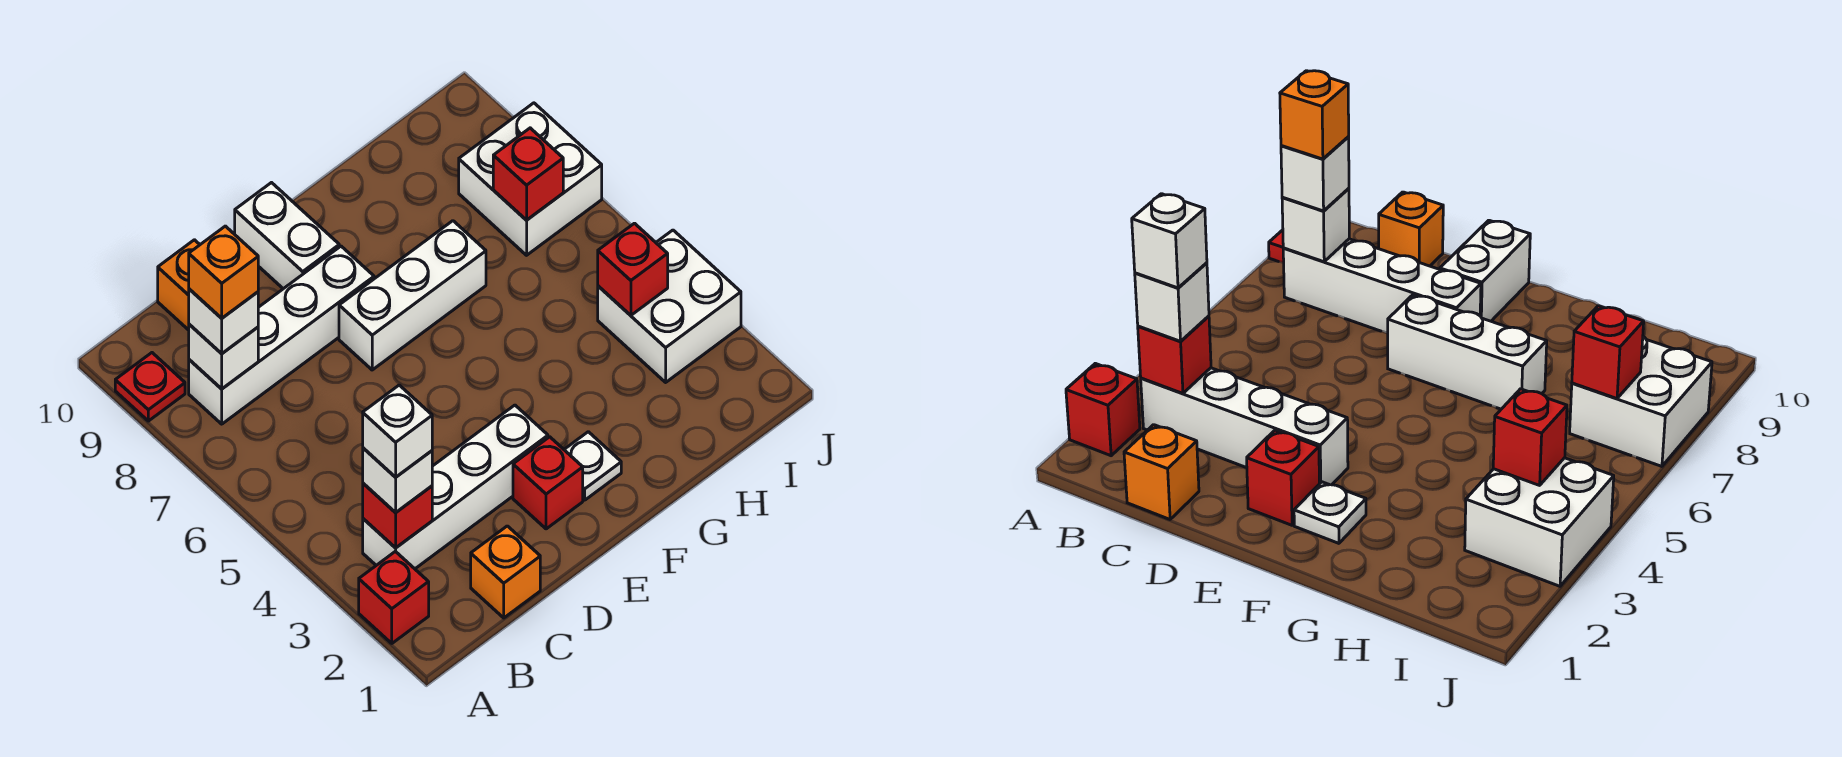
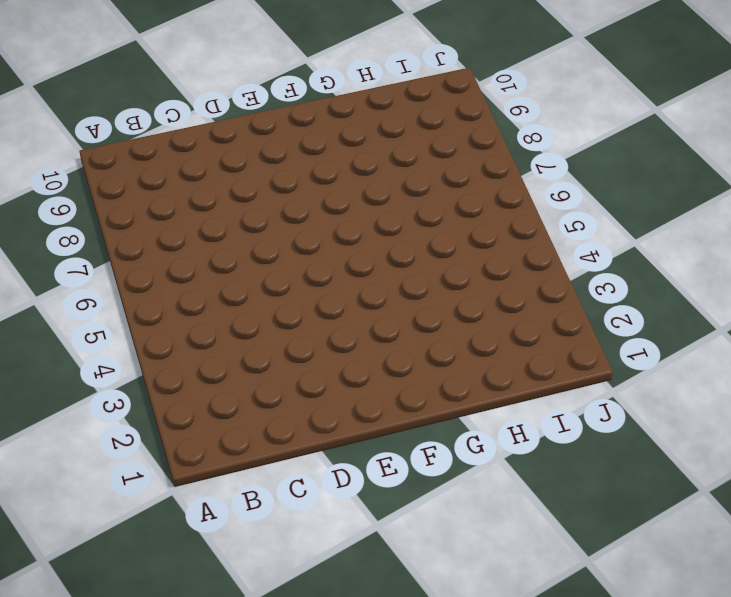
none -> red brick A2 level 1
none -> red plate A9 level 1
none -> white brick B3:E3 level 1

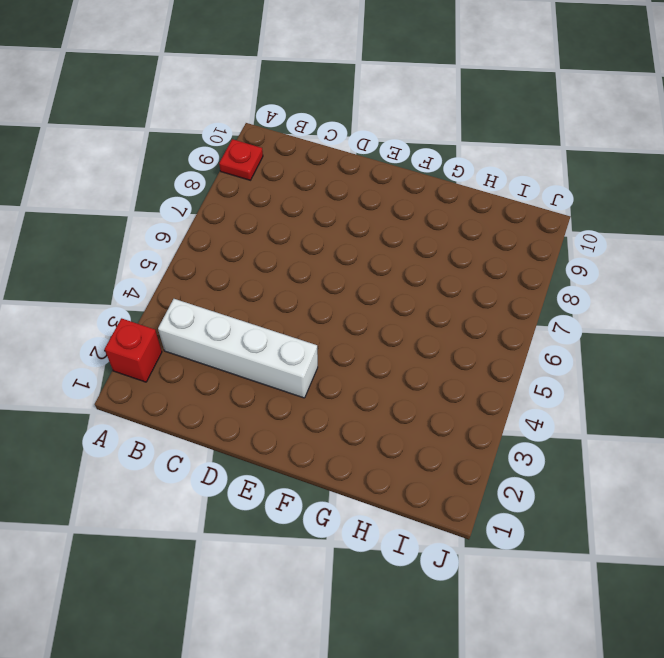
none -> white brick B8:E8 level 1
none -> orange brick C1 level 1
none -> orange brick C10 level 1

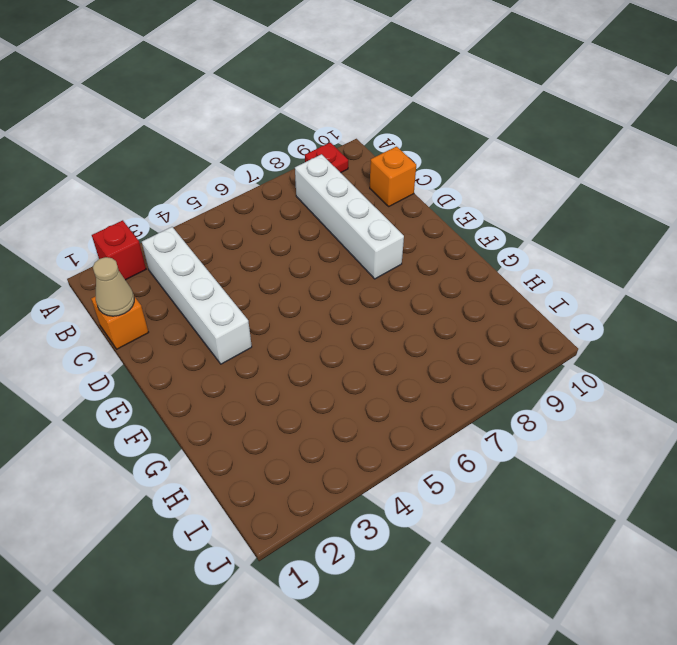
tan cone C1 level 2 -> none
none -> red brick E2 level 1
none -> white brick E7:G7 level 1
none -> white brick E9:E10 level 1

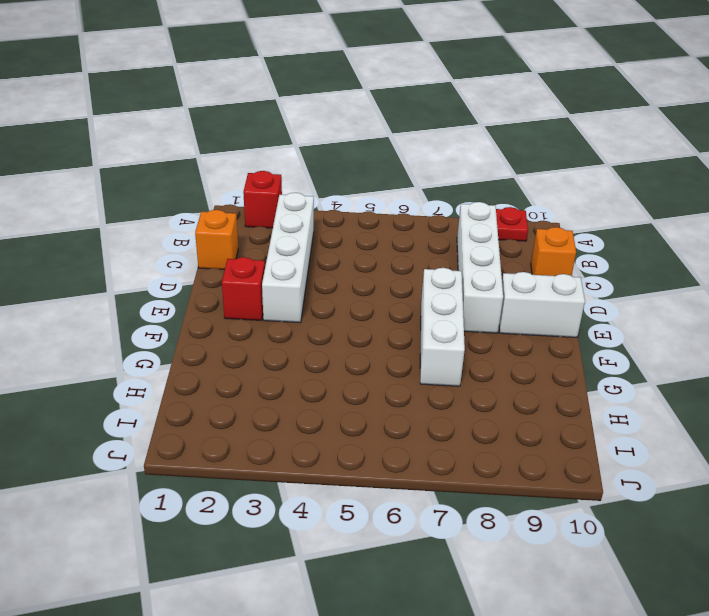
none -> white plate F2 level 1
none -> white brick I3:J4 level 1
none -> white brick I7:J8 level 1

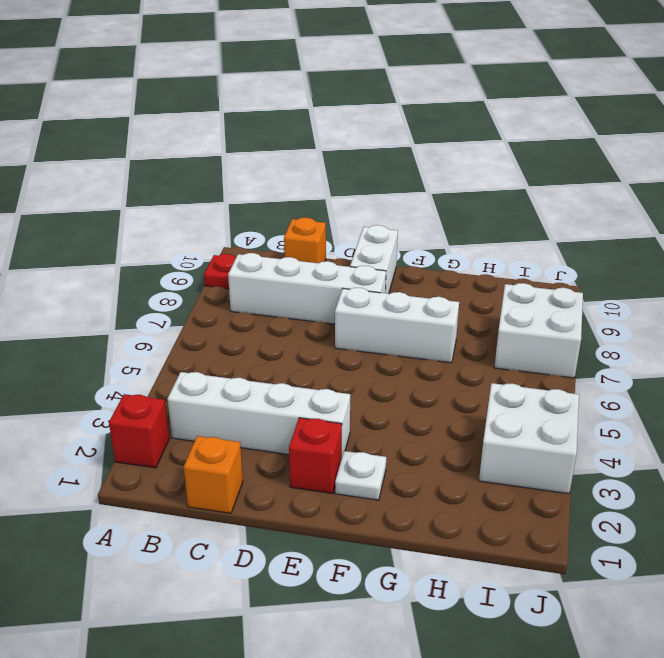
none -> red brick B3 level 2
none -> white brick B8 level 2
none -> red brick I4 level 2

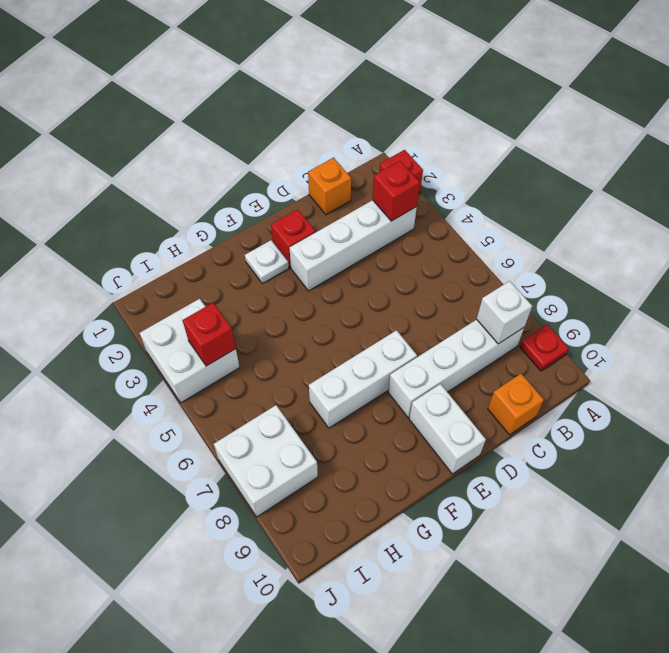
none -> red brick I7 level 2
none -> white brick B3 level 3
none -> white brick B8 level 3

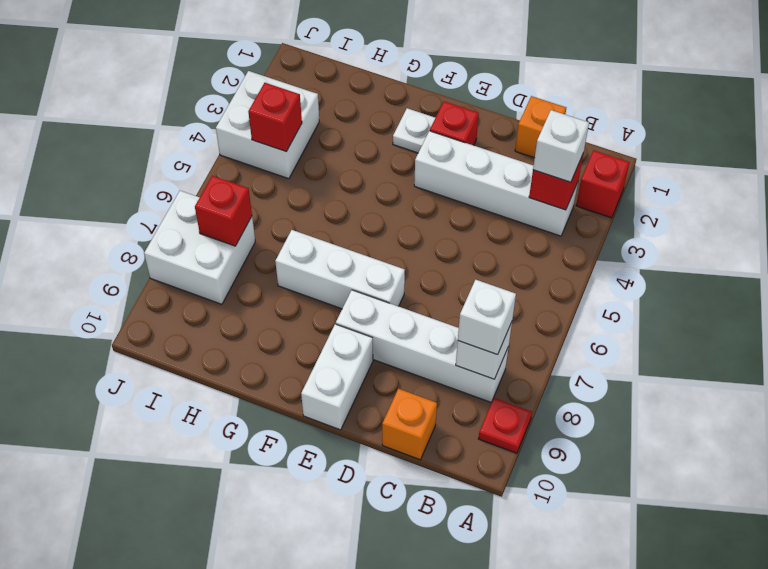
none -> white brick B3 level 4
none -> orange brick B8 level 4

